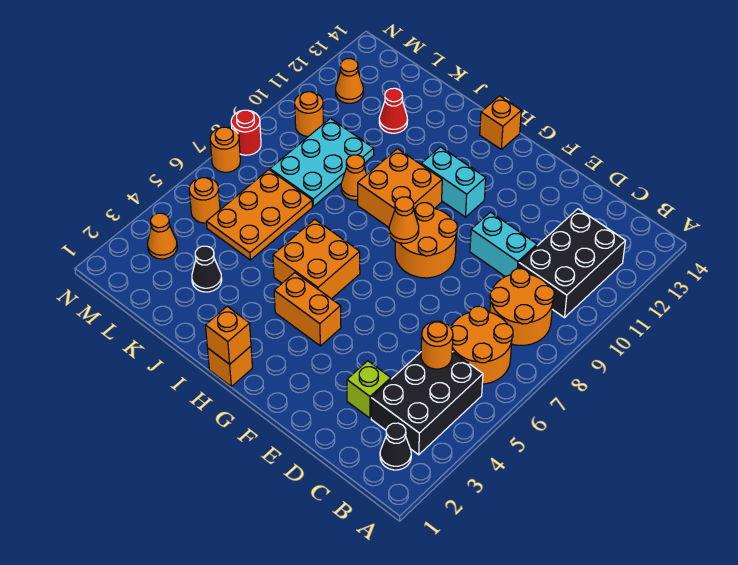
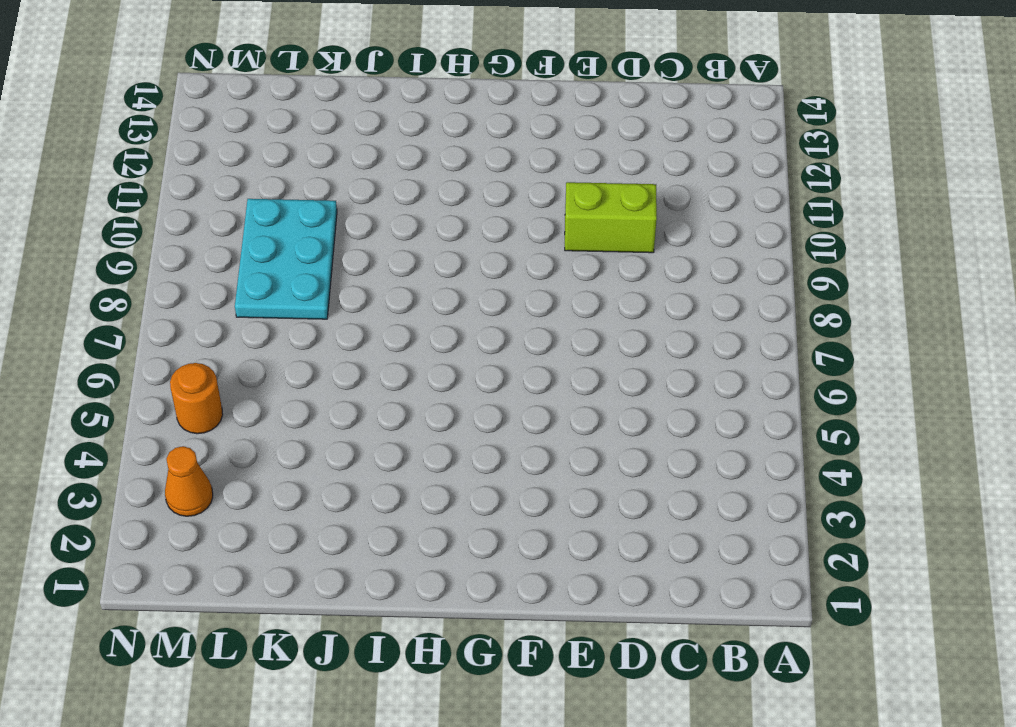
lime brick D10:E10 level 1 -> cyan brick D10:E10 level 1
none -> black cone B2 level 1
none -> black brick B3:C5 level 1
none -> orange round brick B6:C7 level 1

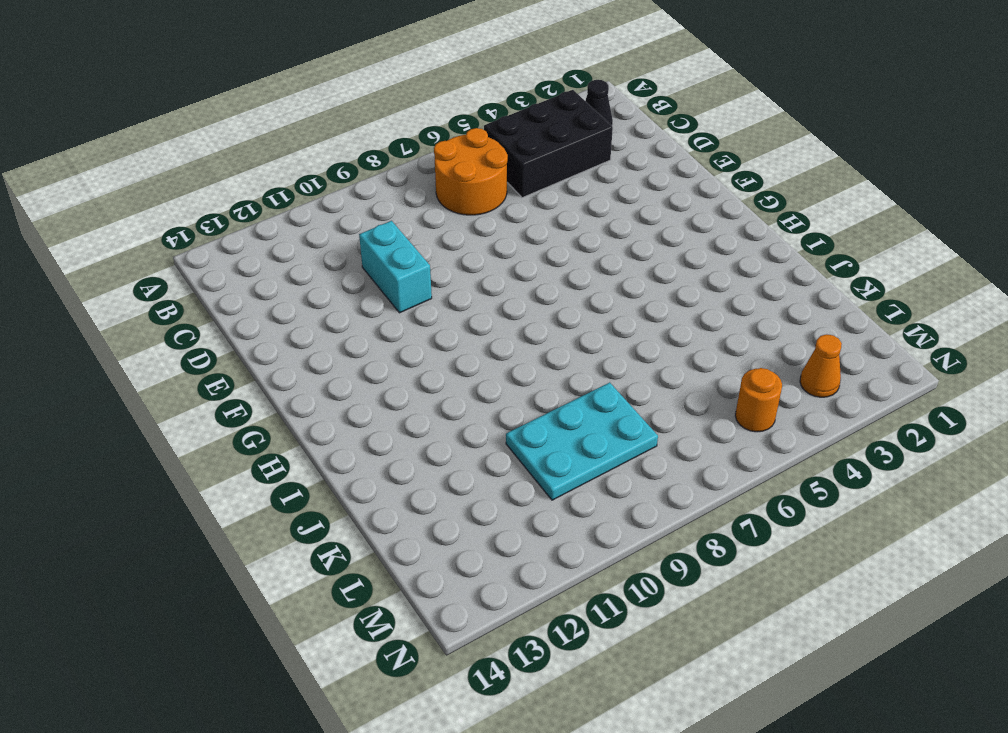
none -> orange round brick B8:C9 level 1
none -> black brick B10:C12 level 1
none -> lime brick D3 level 1

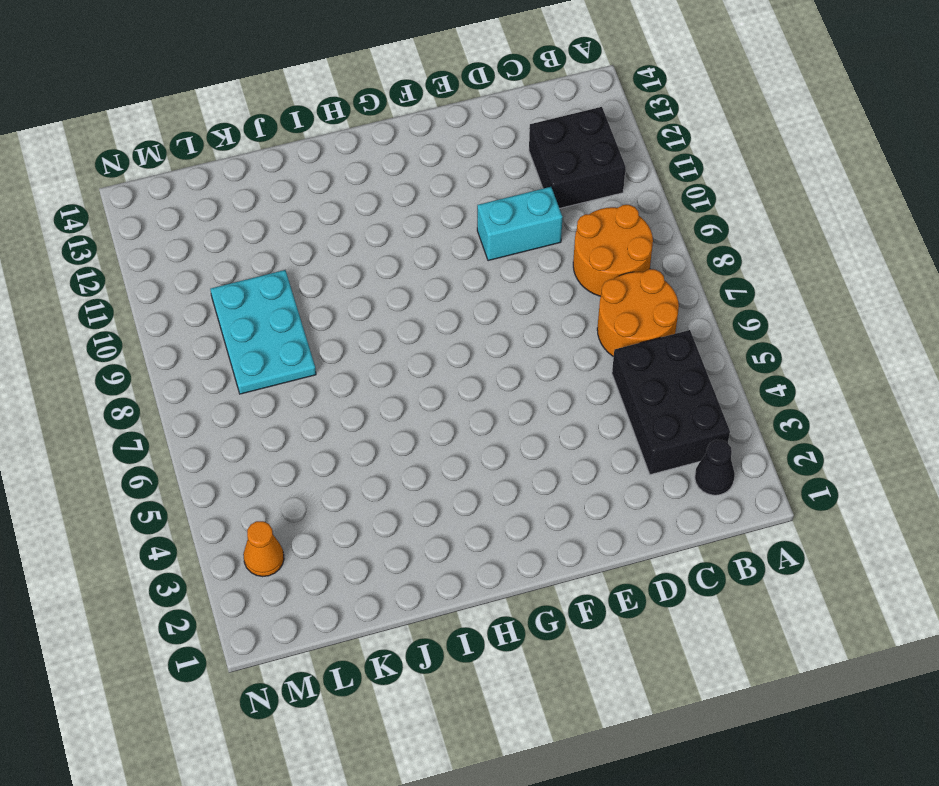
black brick B11:C12 level 1 -> black brick B10:C12 level 1
none -> lime brick D3 level 1
none -> orange round brick F8:G9 level 1
none -> orange brick G4:H4 level 1

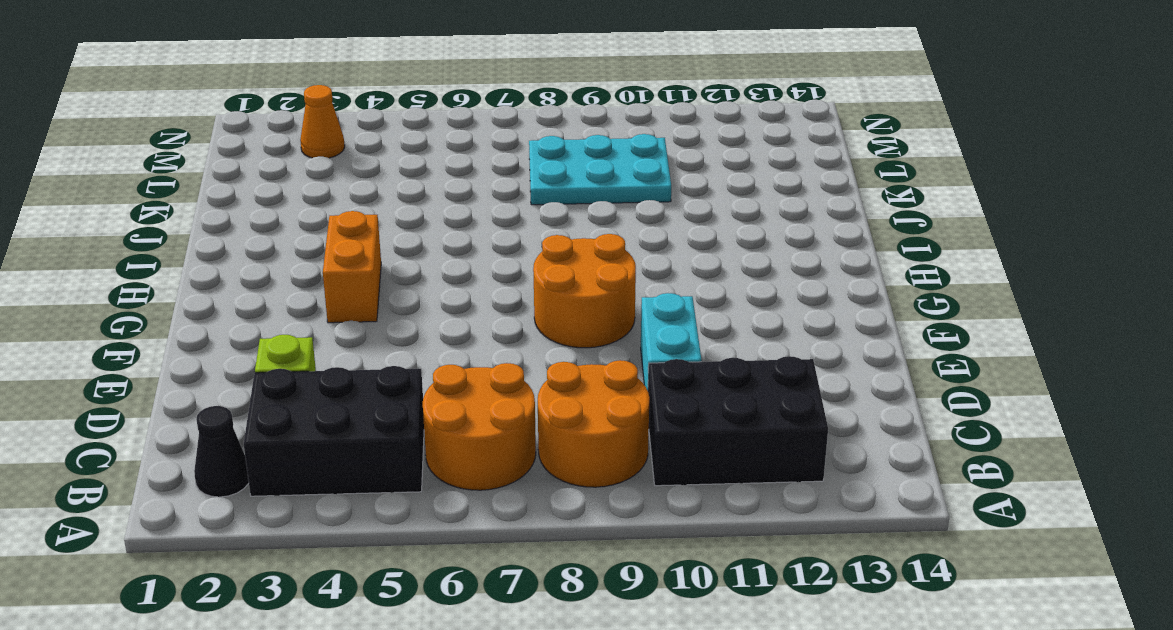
none -> cyan brick G11:H11 level 1
none -> orange brick H1 level 1
none -> orange brick H5:I6 level 1

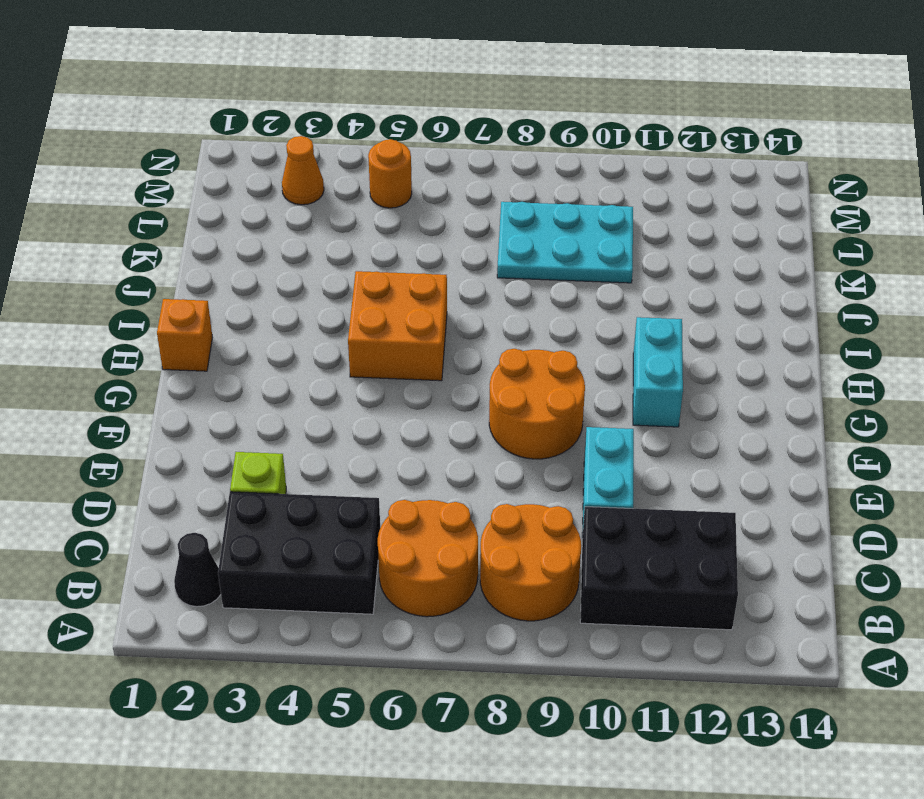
none -> orange brick G4:H4 level 1
none -> orange brick H9:I10 level 1
none -> orange brick H14 level 1

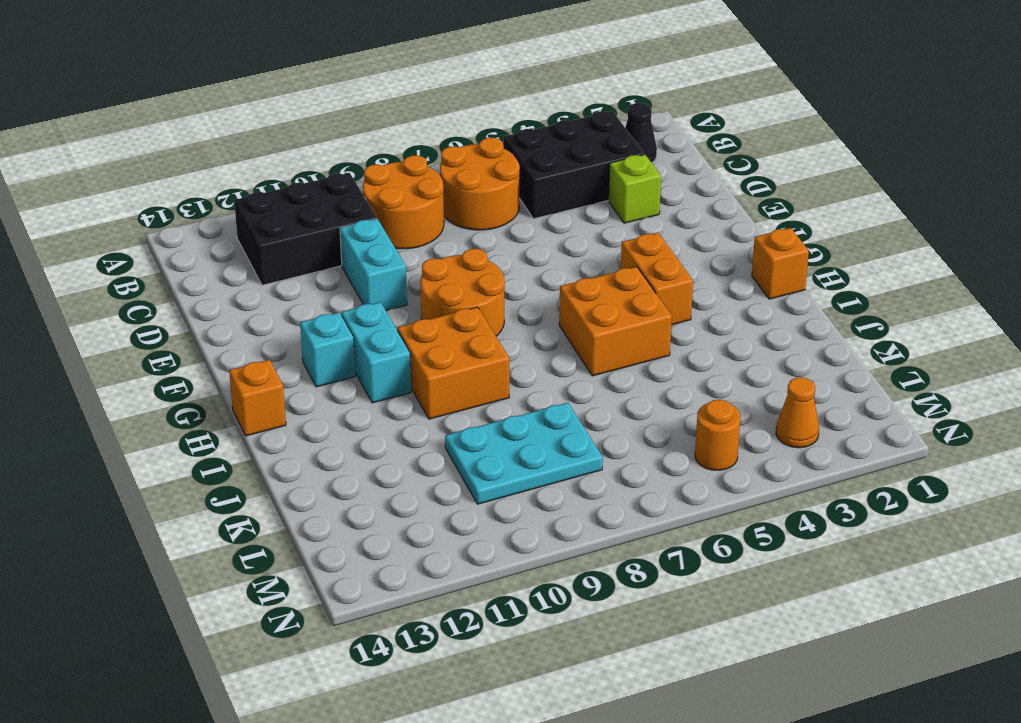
cyan brick G12 level 1 -> none
none -> orange cone J9 level 1
none -> black cone K3 level 1
none -> orange plate K5:L7 level 1

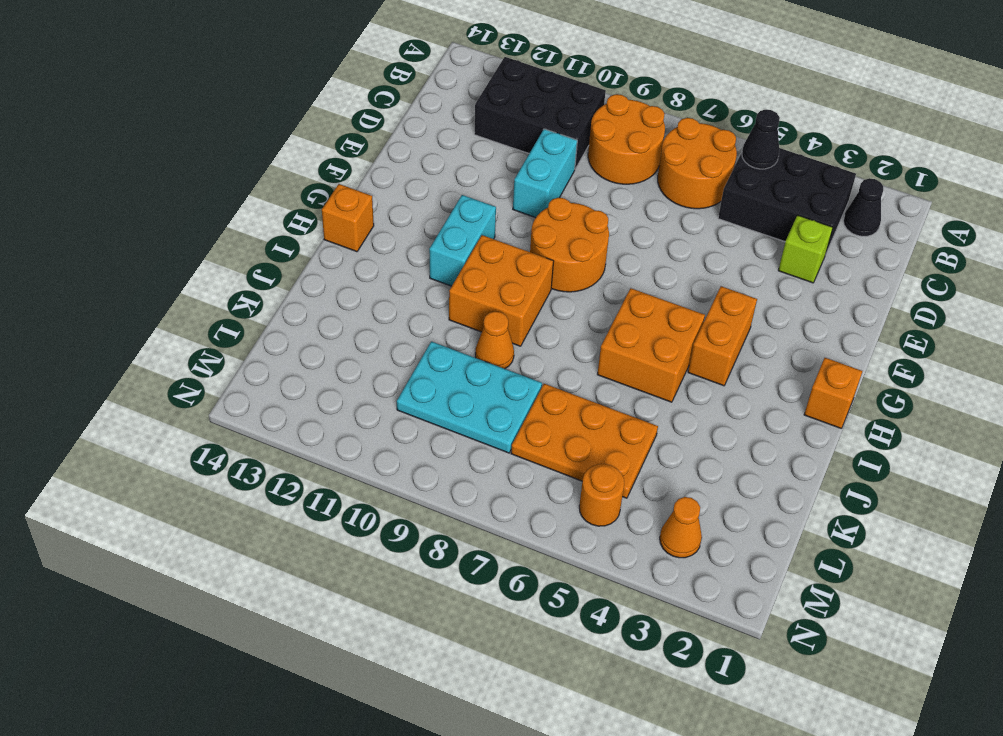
black cone B5 level 2 -> black cone K3 level 1
none -> red cone K12 level 1
none -> orange round brick M10 level 1
none -> orange cone M12 level 1

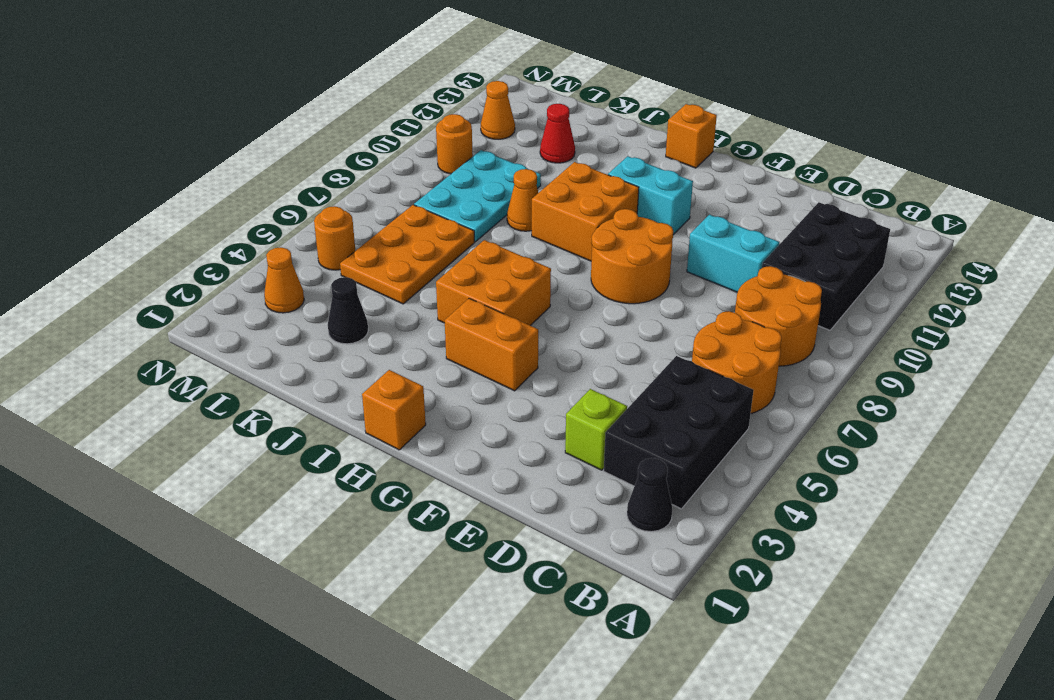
none -> orange round brick N7 level 1
none -> red round brick N8 level 1
none -> orange round brick C5 level 2

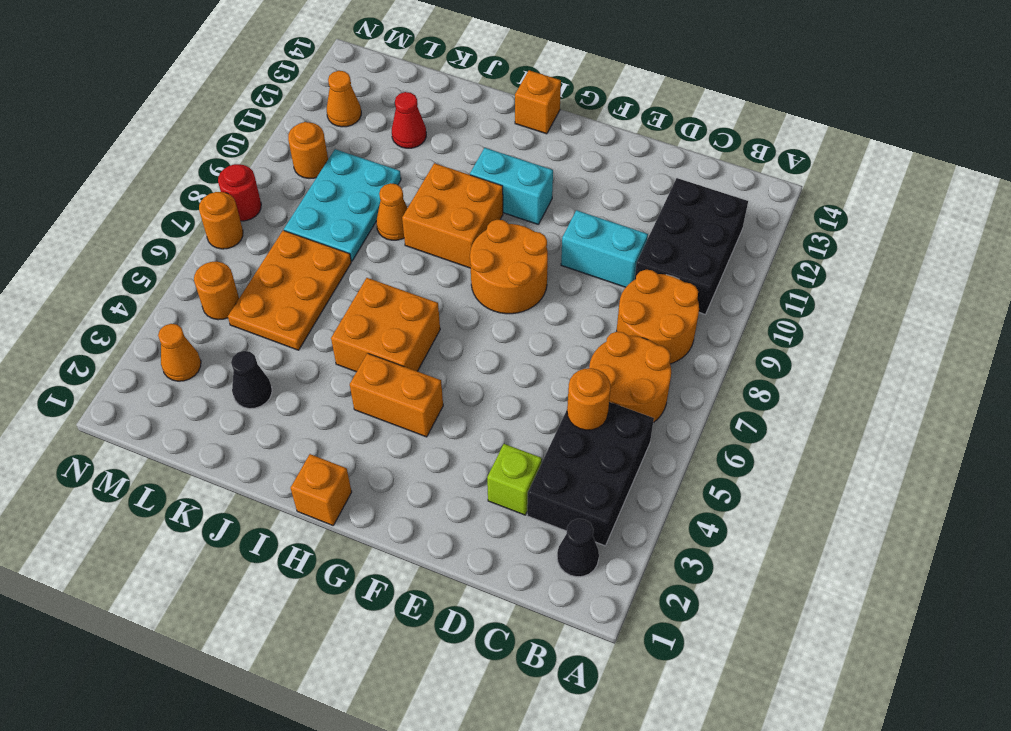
none -> orange cone G8 level 2
none -> orange brick H1 level 2

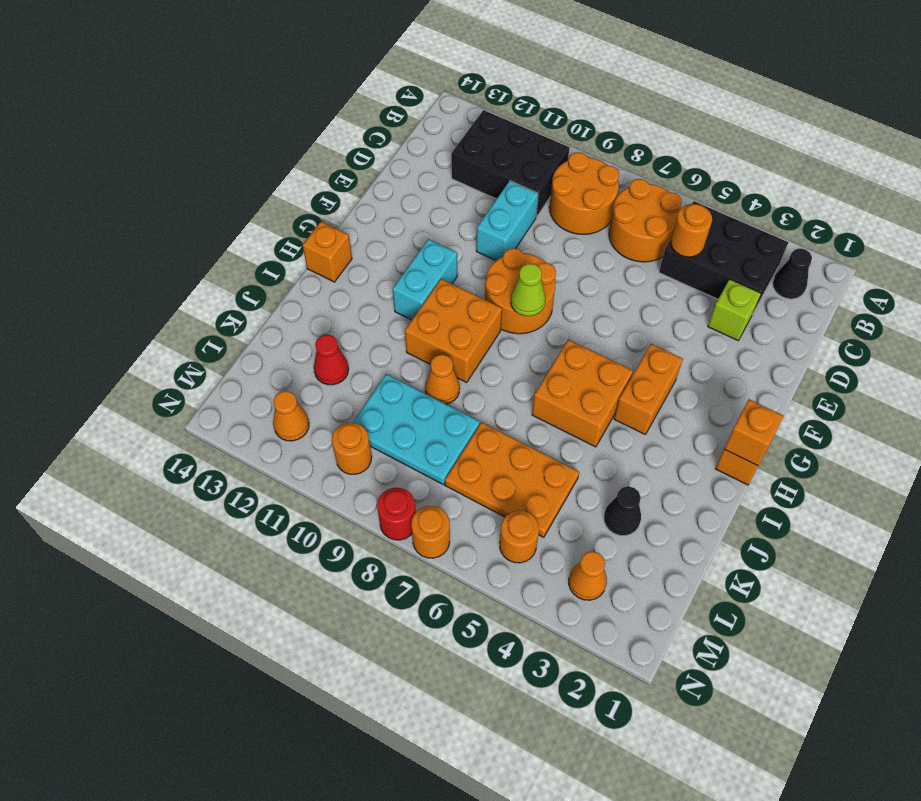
lime cone G8 level 2 -> orange cone G8 level 2

